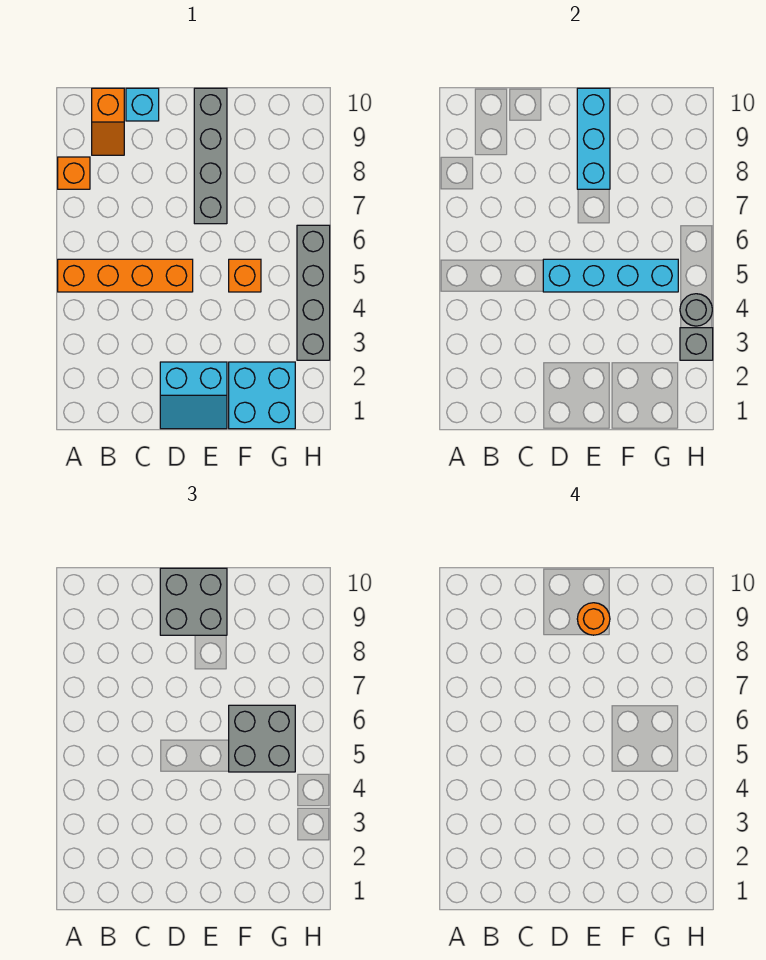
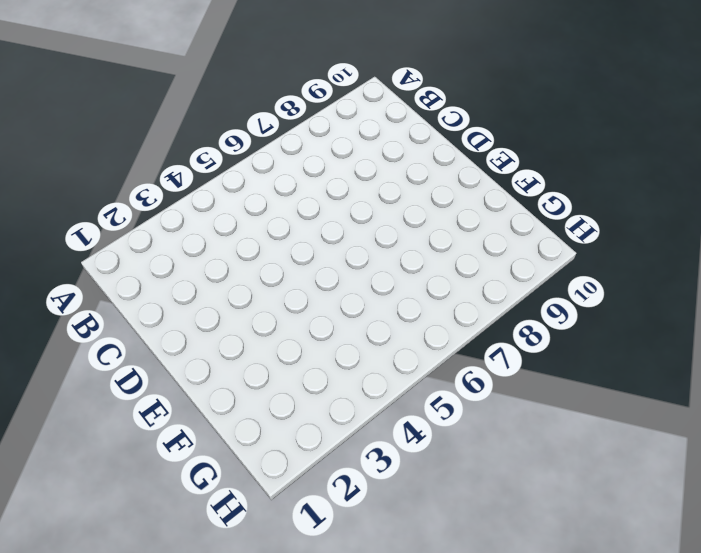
none -> orange brick A5:D5 level 1
none -> orange brick A8 level 1
none -> orange slope B9:B10 level 1 top 10

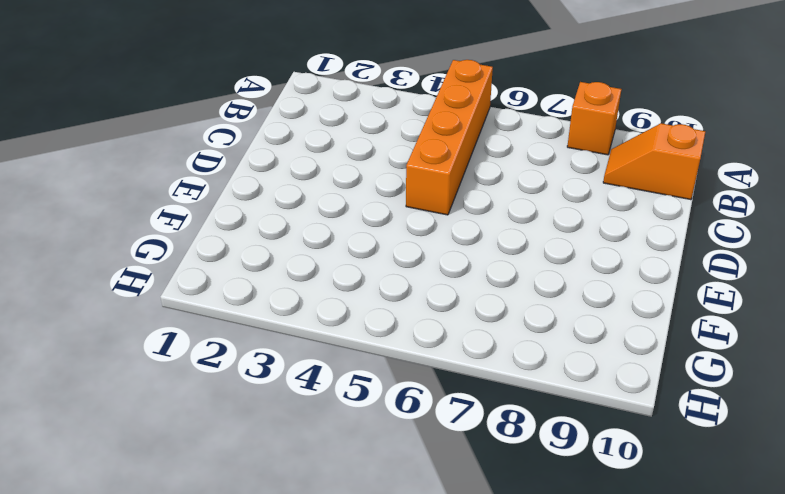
none -> cyan brick C10 level 1
none -> cyan slope D1:E2 level 1 top 2
none -> grey brick E7:E10 level 1

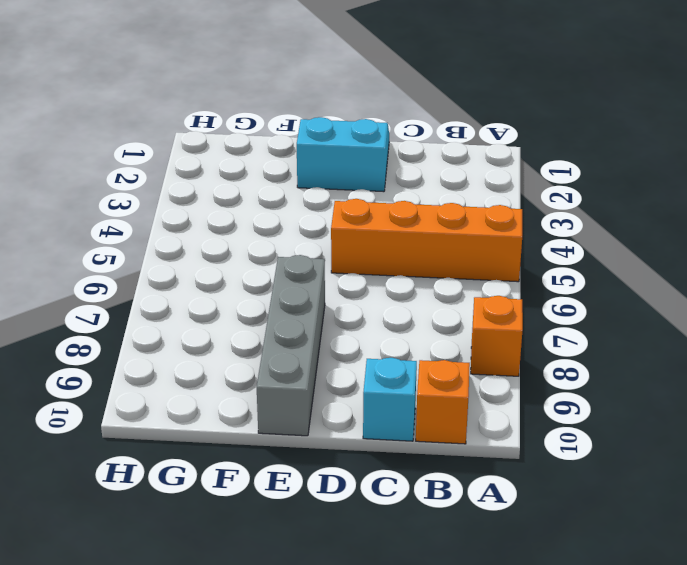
none -> cyan brick F1:G2 level 1
none -> orange brick F5 level 1
none -> grey brick H3:H6 level 1

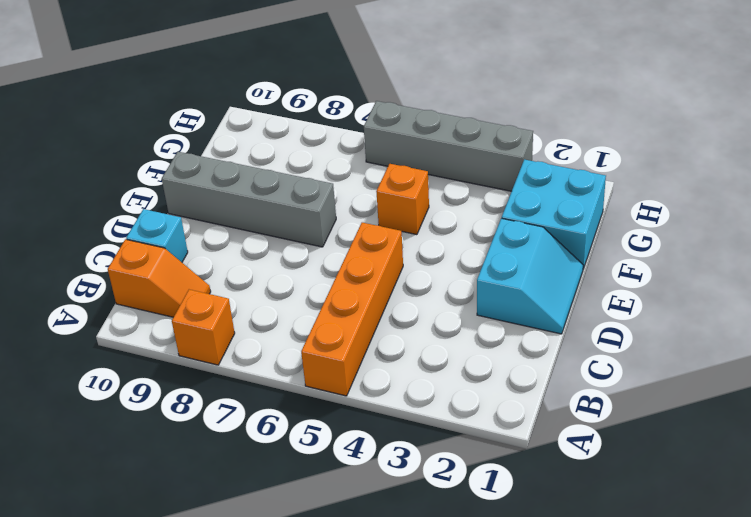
none -> cyan brick D5:G5 level 2
none -> cyan brick E8:E10 level 2
none -> grey brick H3 level 2

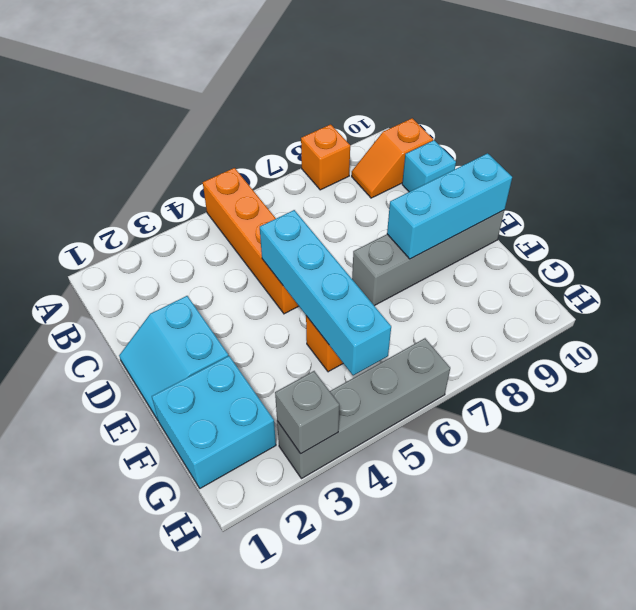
none -> grey round brick H4 level 2
none -> grey brick D9:E10 level 3
none -> grey brick F5:G6 level 3

